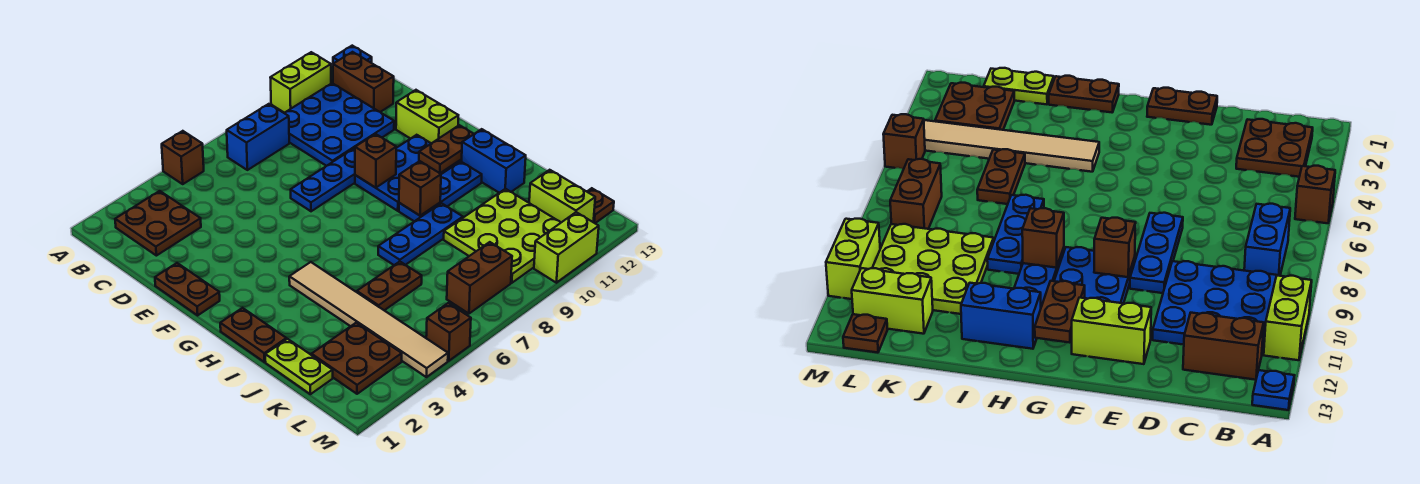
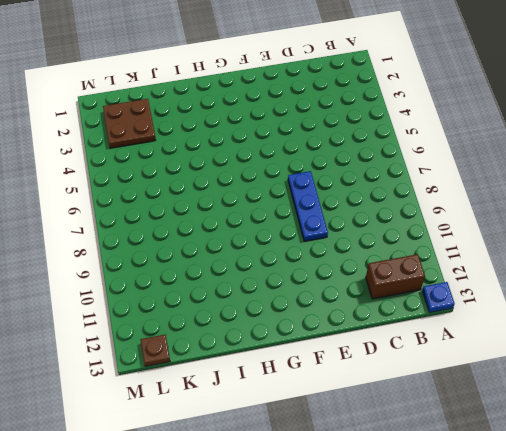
none -> brown brick A5 level 1
none -> lime brick A10:A11 level 1
none -> brown plate B2:C3 level 1

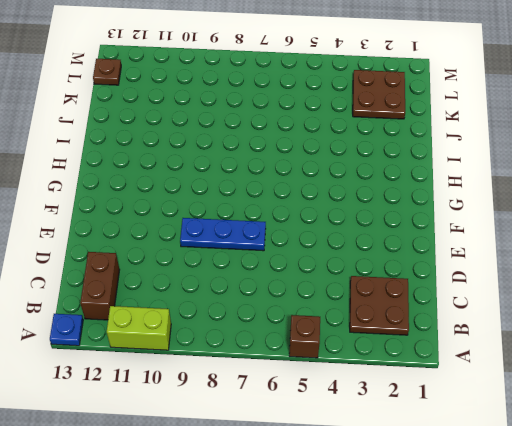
none -> blue brick B7:B8 level 1
none -> blue plate B9:D11 level 1
none -> brown plate E1:F1 level 1

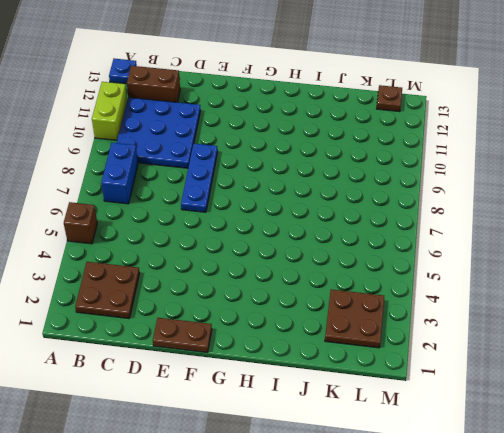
none -> lime brick E12:F12 level 1
none -> blue plate F9:G11 level 1
none -> brown plate H1:I1 level 1

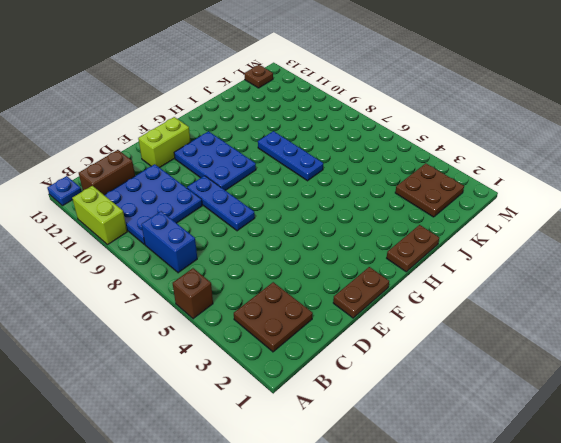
none -> tan tile H4:M4 level 1
none -> blue plate H9:H11 level 1
none -> blue brick H12:I12 level 1

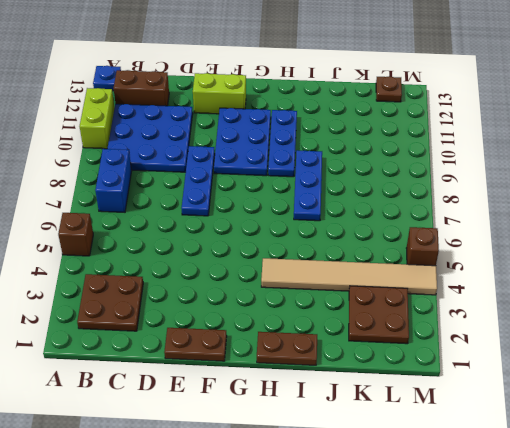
none -> blue brick H12:I12 level 1
none -> lime plate J1:K1 level 1
none -> brown plate J5:J6 level 1

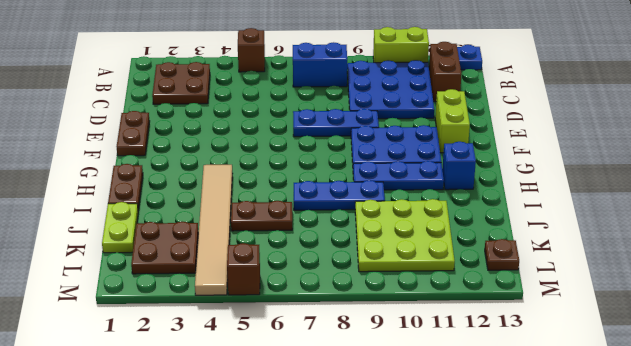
blue brick H12 level 1 -> blue brick H12:I12 level 1
none -> lime brick K12:L12 level 1
none -> brown brick L7:L8 level 1
none -> lime brick M10:M11 level 1

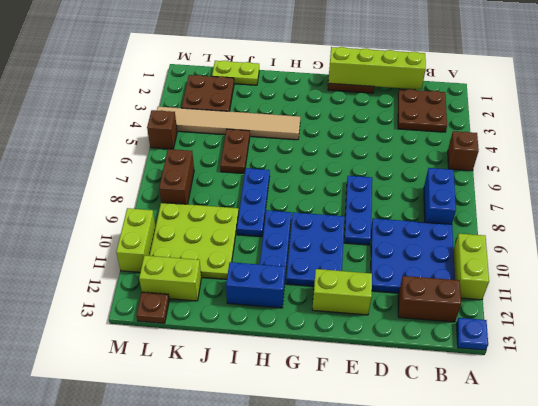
lime brick C1:F1 level 2 -> none
none -> brown plate H1:I1 level 1
none -> brown brick F9 level 2
none -> brown plate G11:G12 level 2

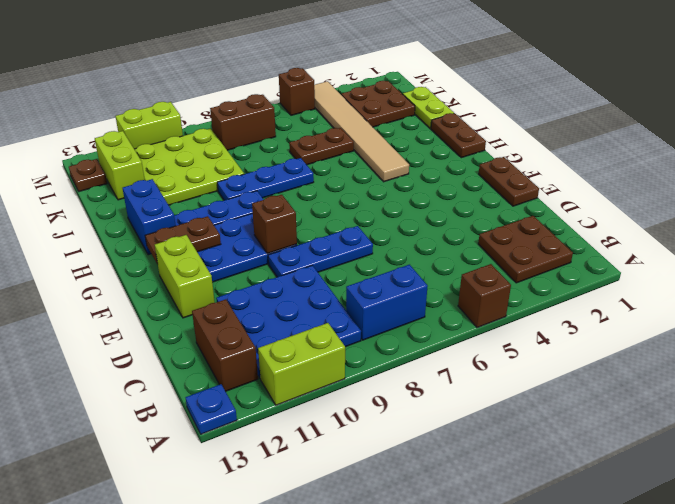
none -> brown brick H9 level 2

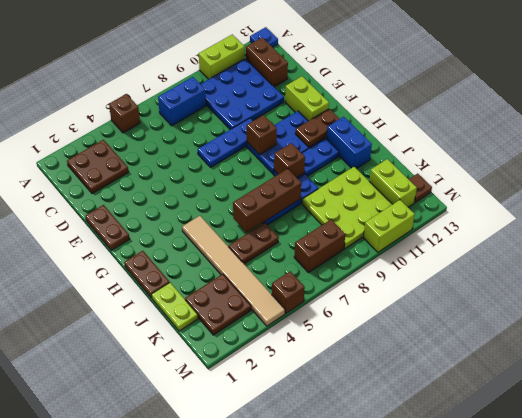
brown brick I6:I8 level 2 -> none

